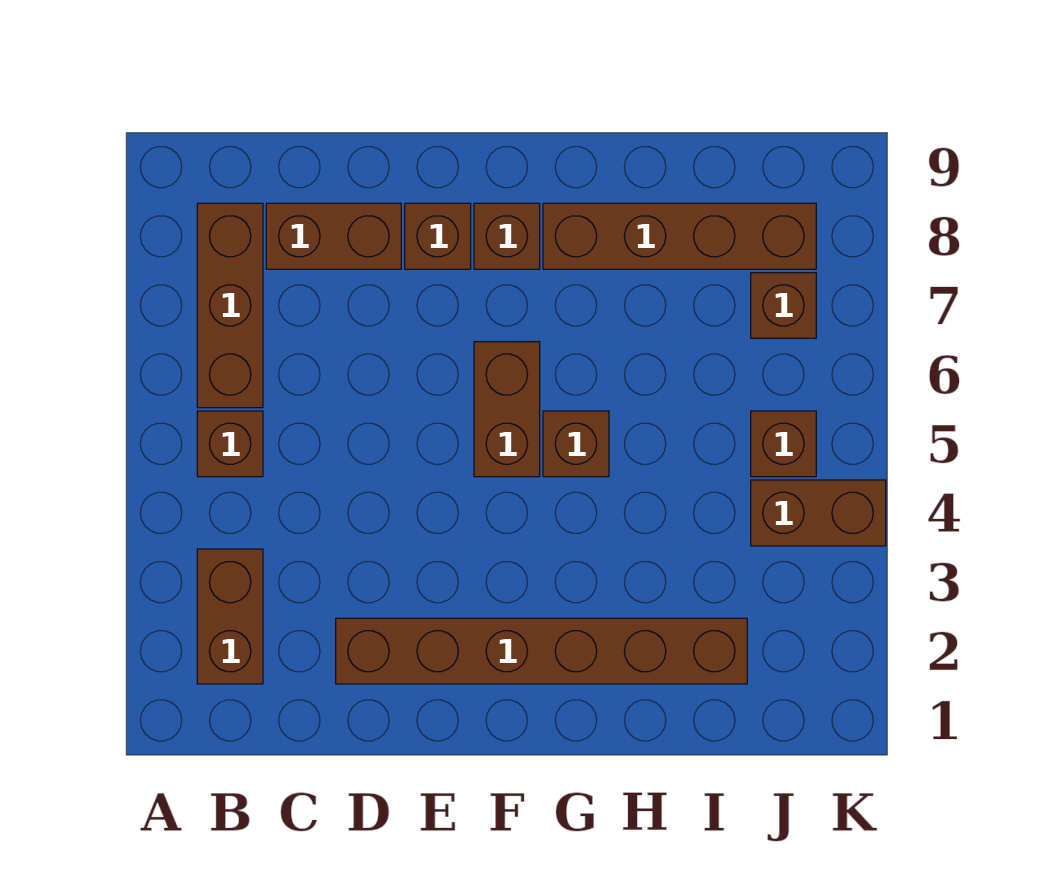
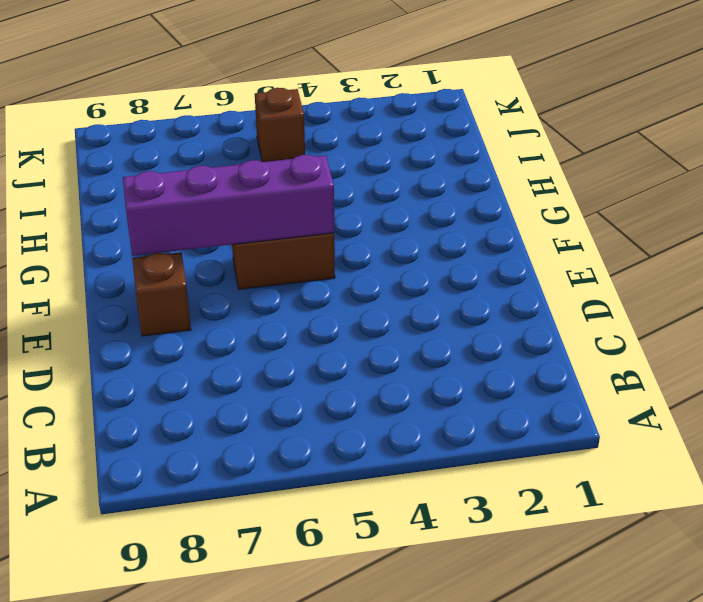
purple brick F5:F8 level 2 -> none
none -> brown brick B2:B3 level 1
none -> brown brick B5 level 1
none -> brown brick B6:B8 level 1

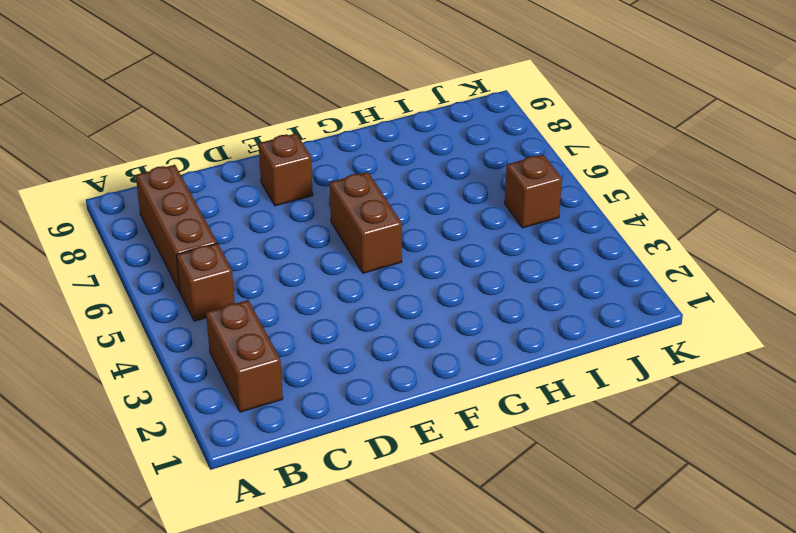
none -> brown brick C8:D8 level 1
none -> brown brick D2:I2 level 1
none -> brown brick F8 level 1

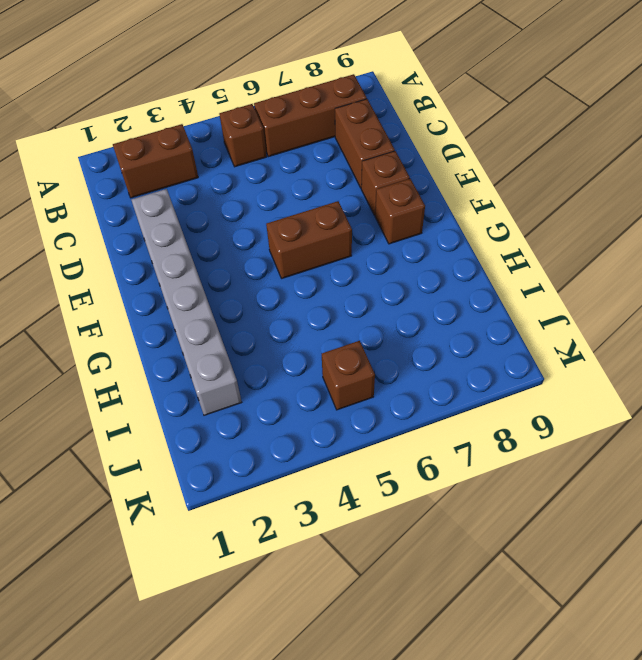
grey brick D2:I2 level 1 -> brown brick D2:I2 level 1
none -> brown brick G5 level 1
none -> brown brick G8:J8 level 1
none -> brown brick J4:K4 level 1

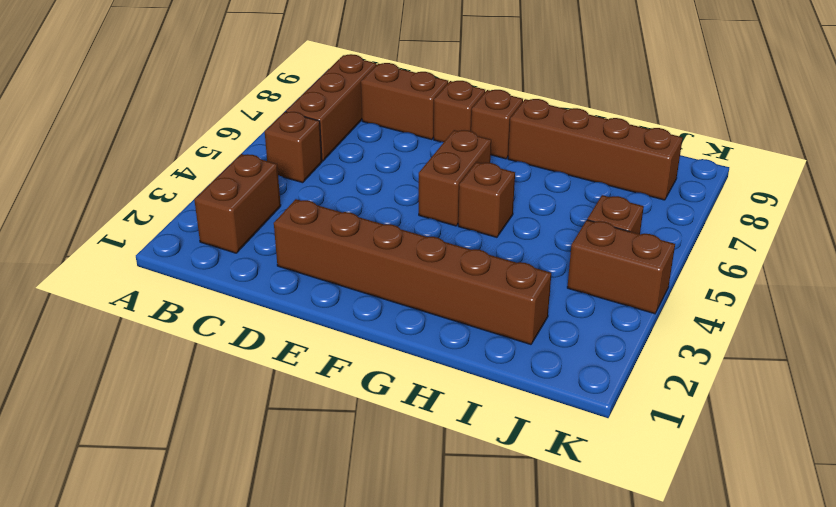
none -> brown brick J7 level 1

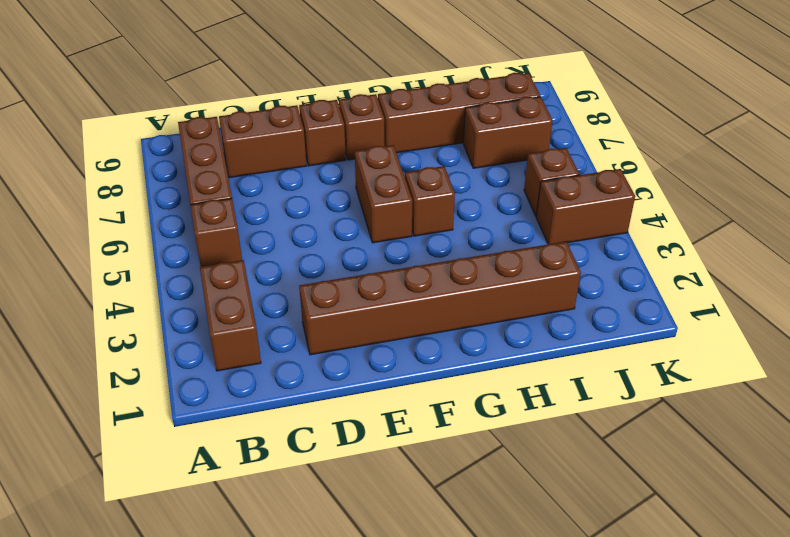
brown brick I7:J7 level 1 -> brown brick J7 level 1

